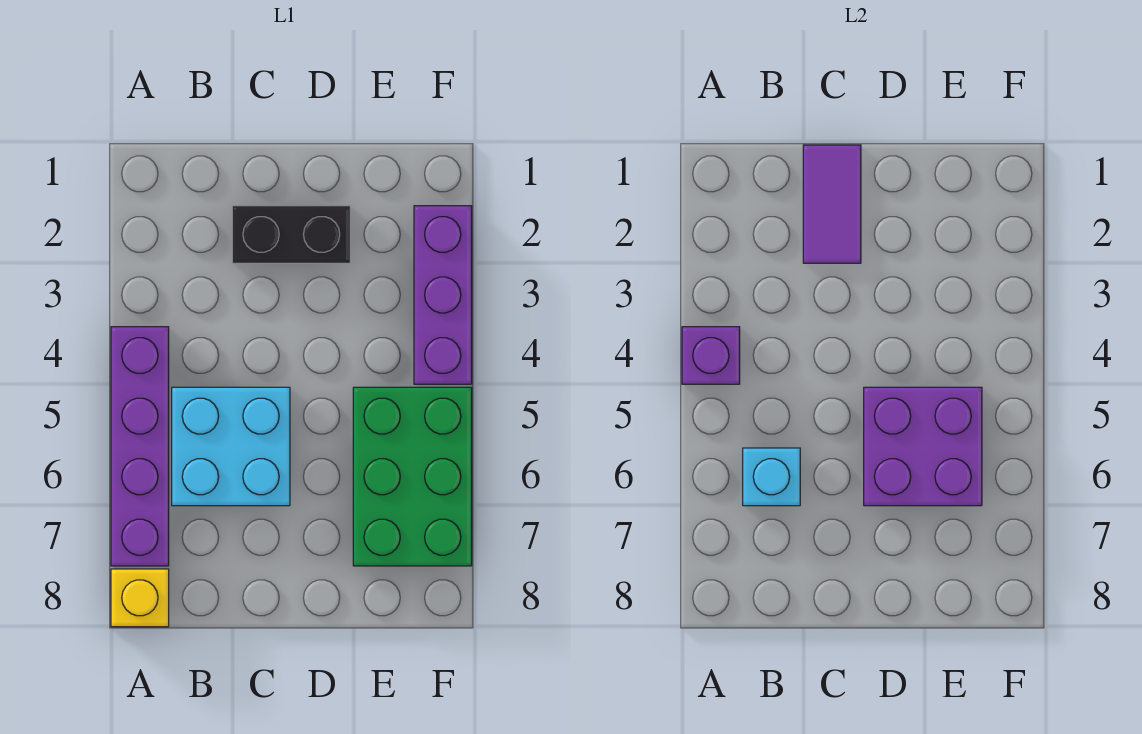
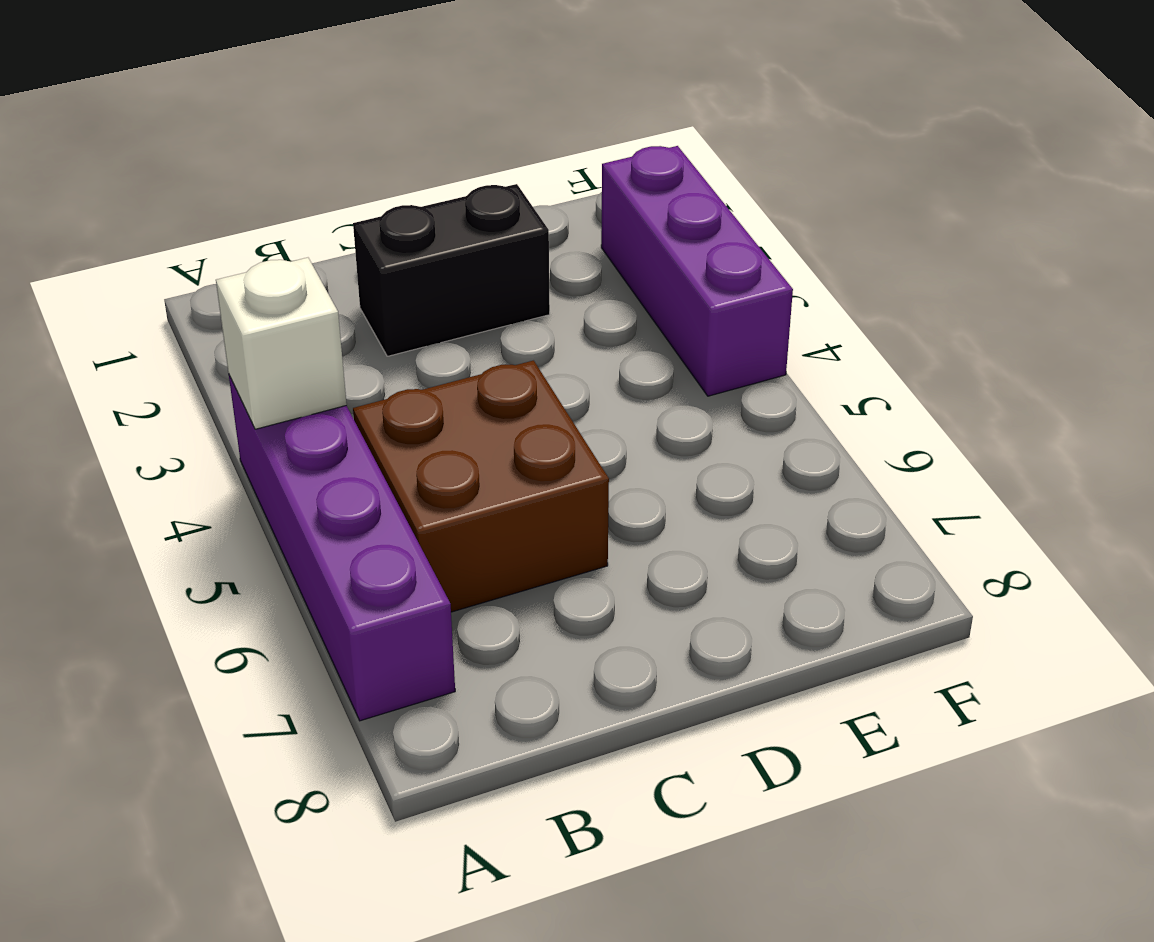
white brick A4 level 2 -> purple brick A4 level 2
brown brick B5:C6 level 1 -> cyan brick B5:C6 level 1
none -> yellow brick A8 level 1
none -> green brick E5:F7 level 1

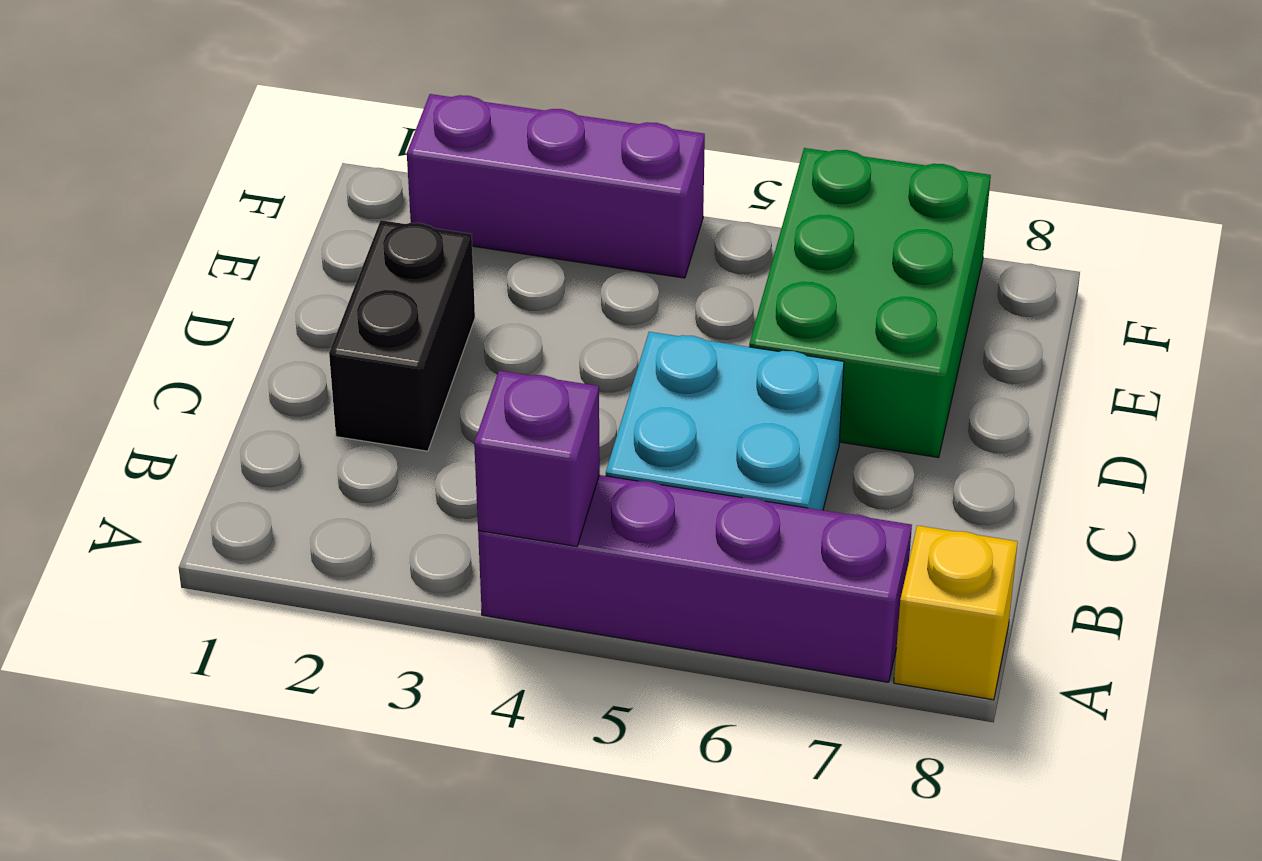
green brick D6:F7 level 1 -> green brick E5:F7 level 1
none -> cyan brick B6 level 2
none -> purple tile C1:C2 level 2

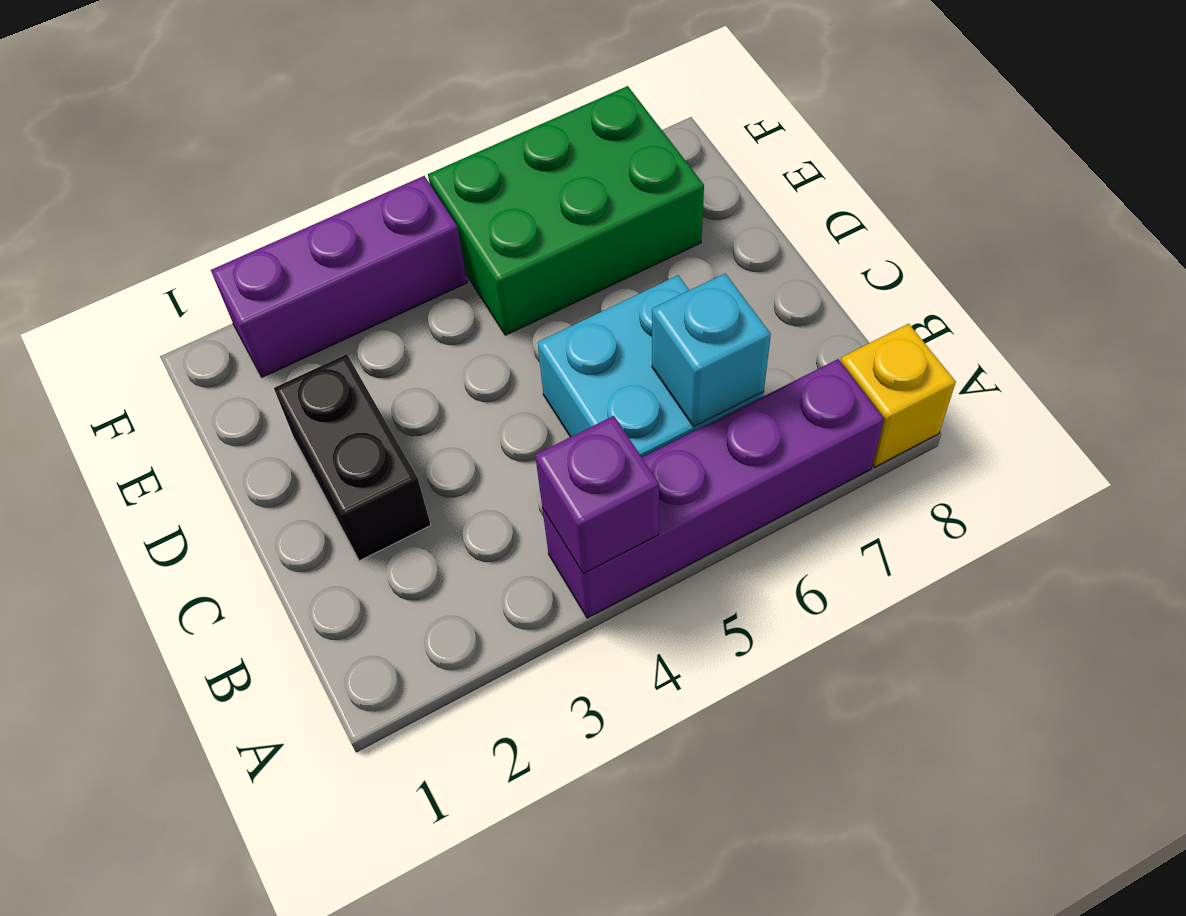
none -> purple tile C1:C2 level 2
none -> purple brick D5:E6 level 2

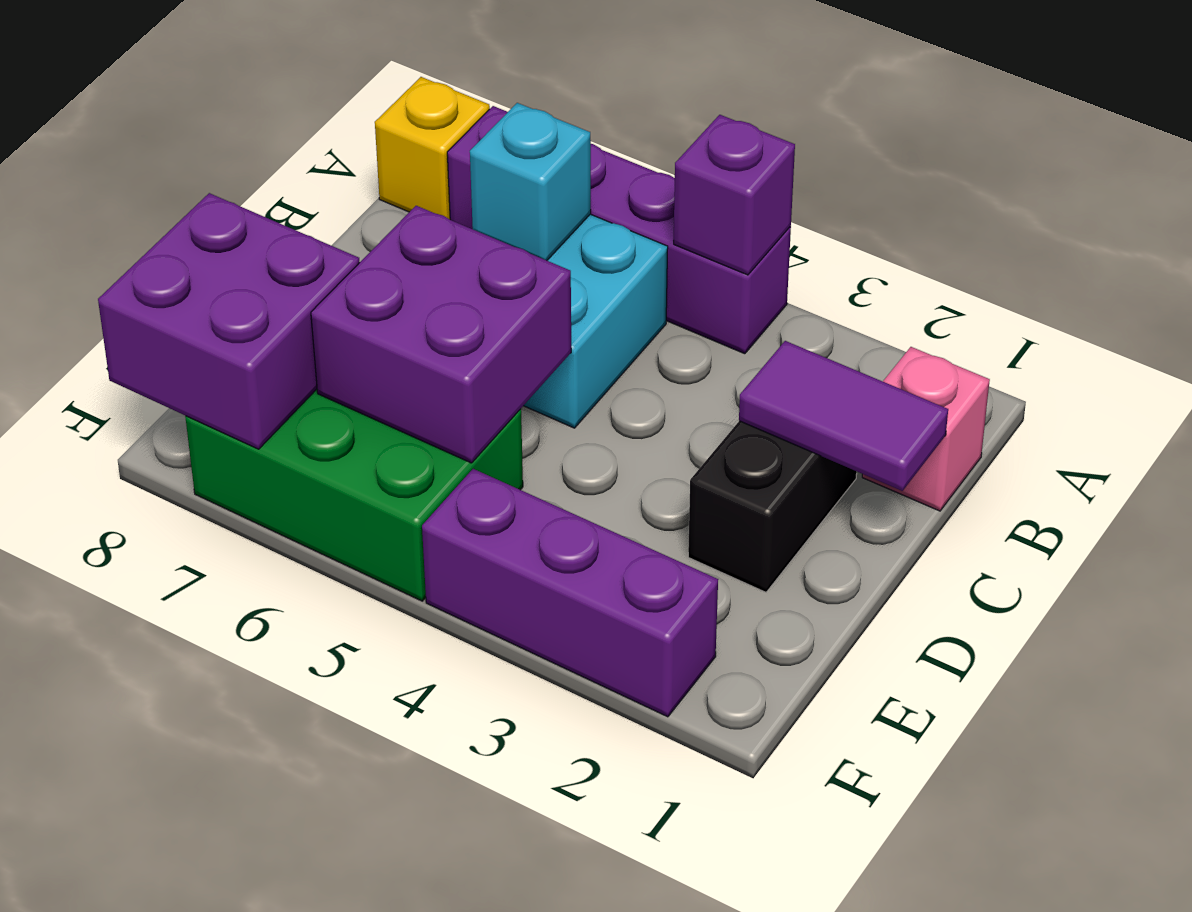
pink brick B1 level 1 -> none
purple brick E7:F8 level 2 -> none

